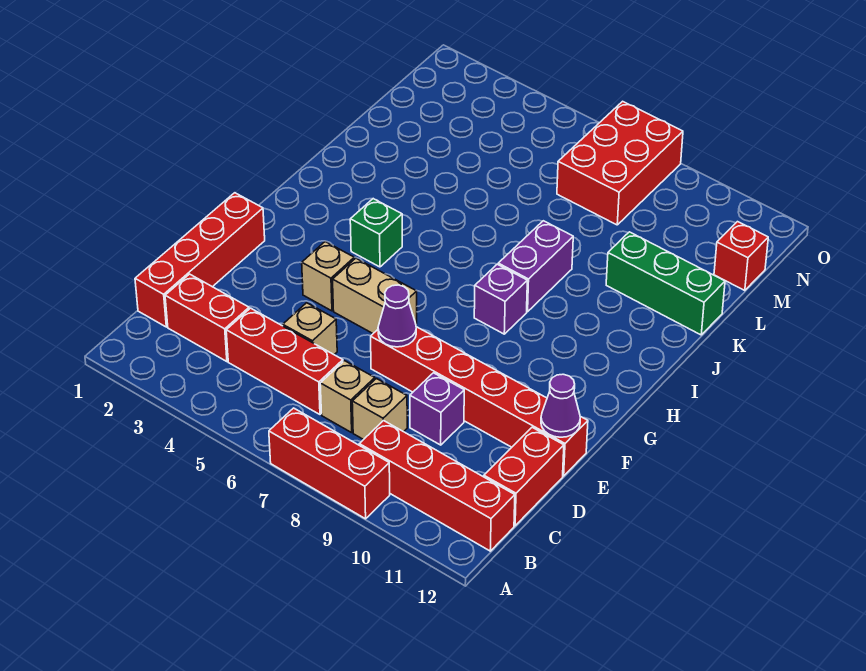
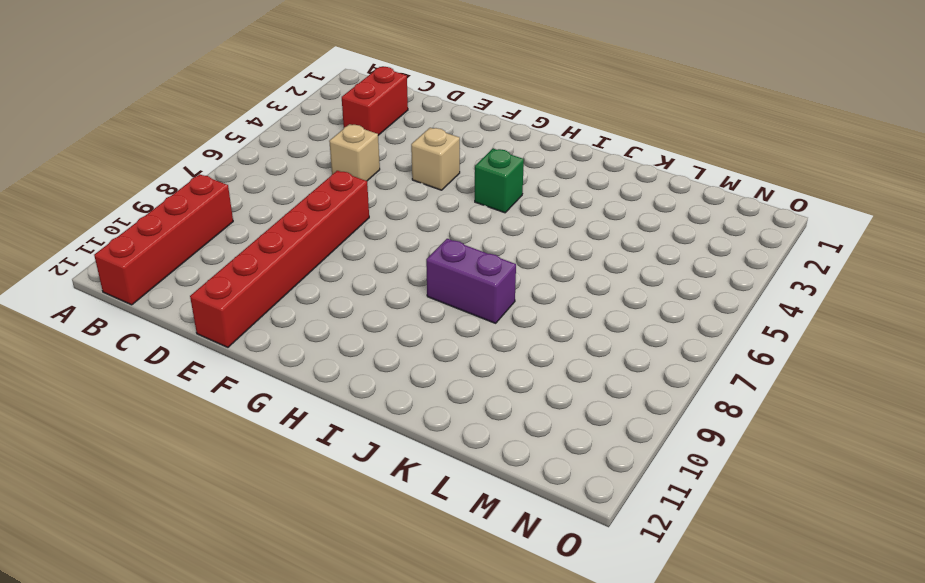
none -> red brick A7:A9 level 1
none -> red brick C1:F1 level 1
none -> red brick C4:C6 level 1

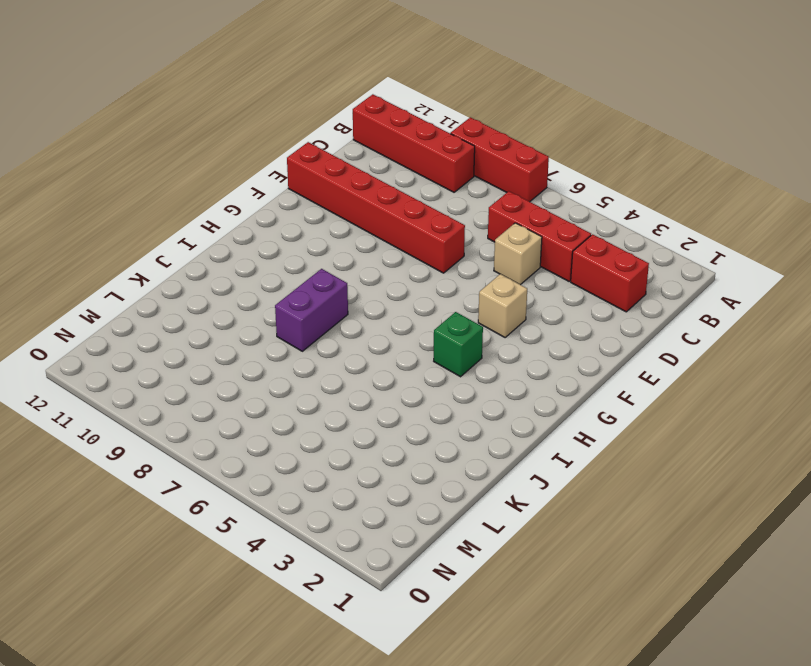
none -> red brick C1:F1 level 1
none -> tan brick C7 level 1
none -> tan brick C8 level 1

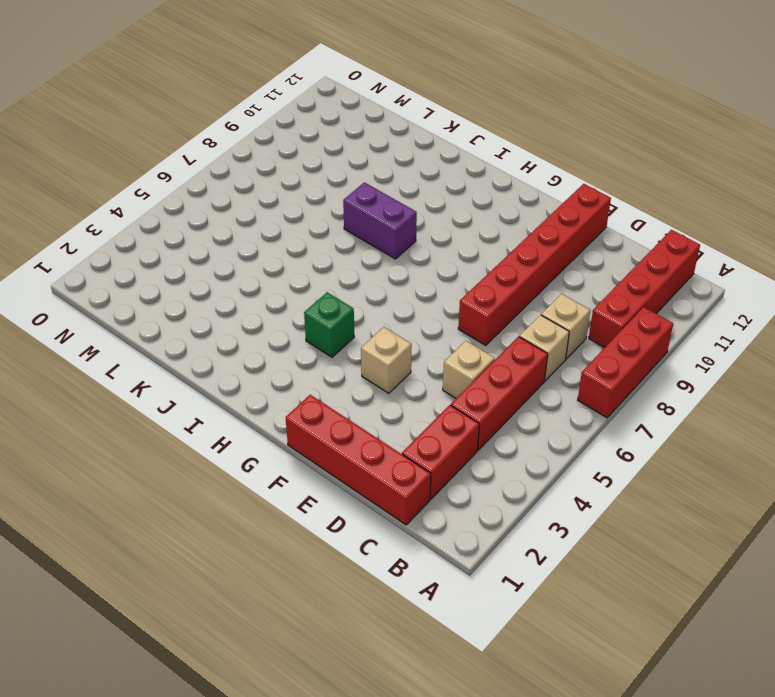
none -> red brick C12:D12 level 1
none -> purple brick D9 level 1
none -> tan brick F5:F6 level 1

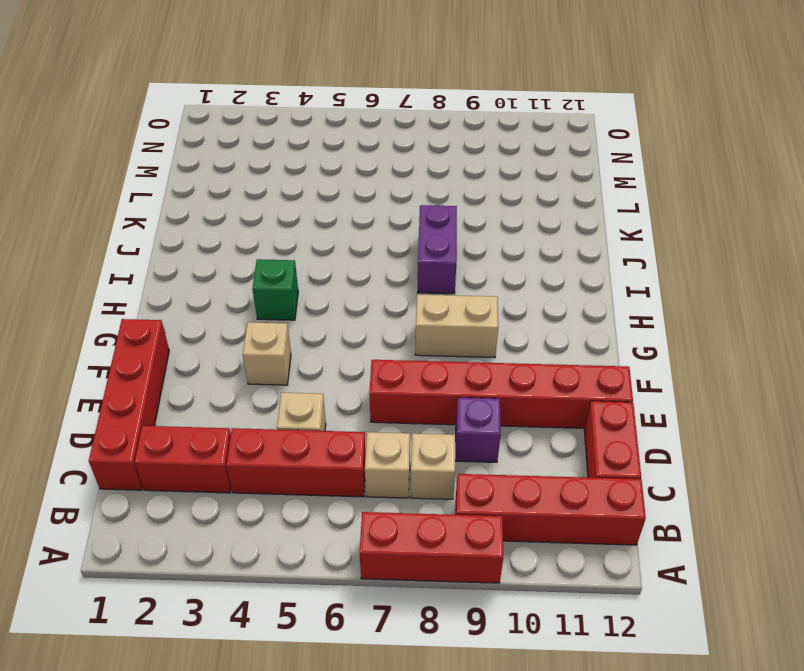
tan brick G8:G9 level 1 -> tan brick F5:F6 level 1
none -> purple brick H8 level 1
none -> green brick K10:K12 level 1
none -> red brick M7:O8 level 1

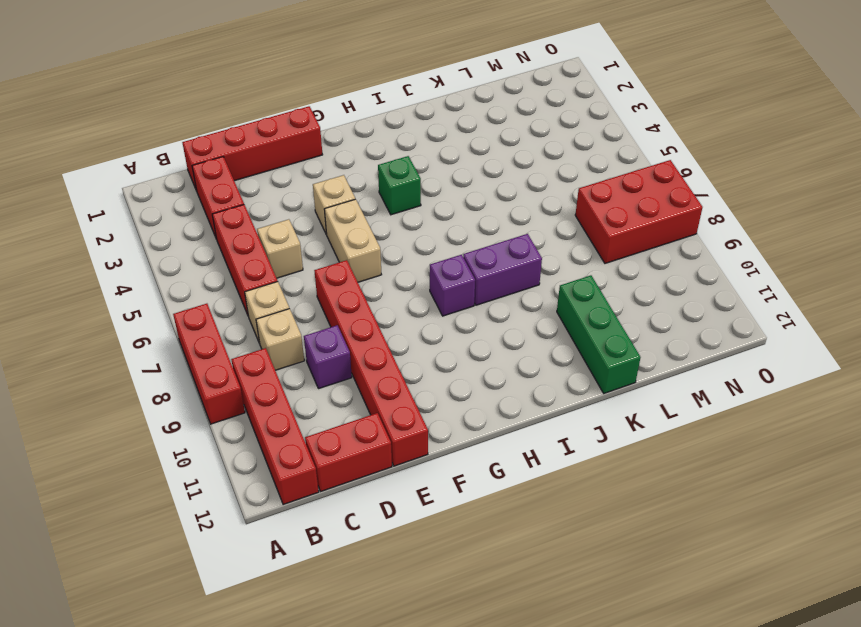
none -> red brick M12 level 1
none -> purple cone E7 level 2
none -> purple cone E12 level 2

